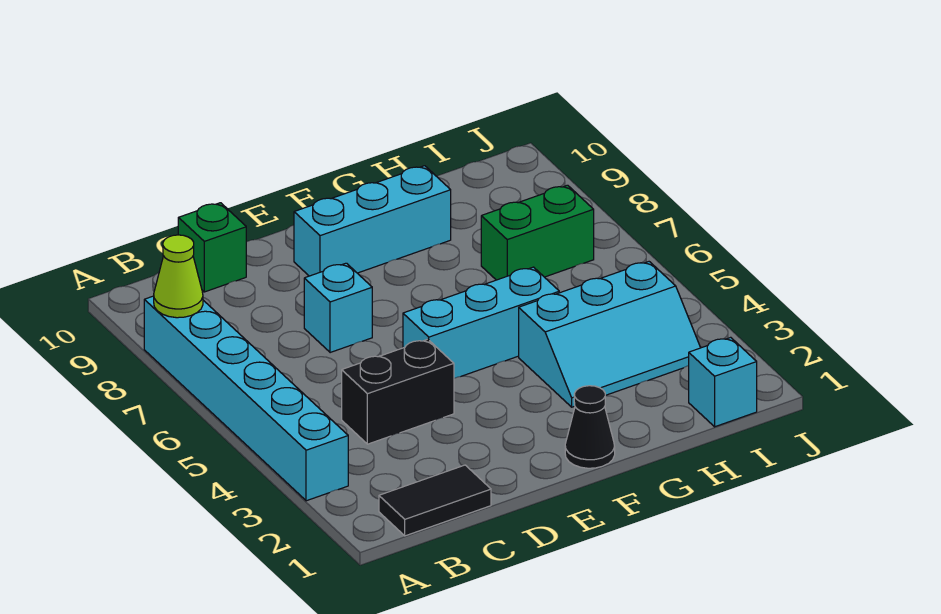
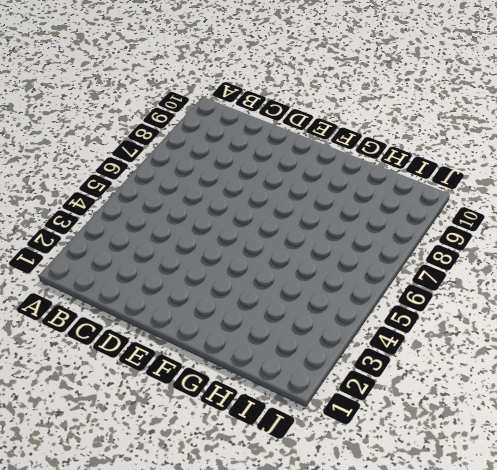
none -> cyan brick A3:A8 level 1
none -> black tile B1:C1 level 1
none -> black brick C4:D4 level 1

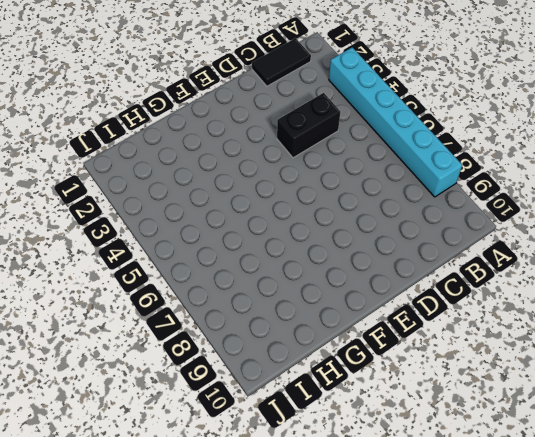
none -> green brick C10 level 1
none -> cyan brick D7 level 1
none -> cyan brick E5:G5 level 1

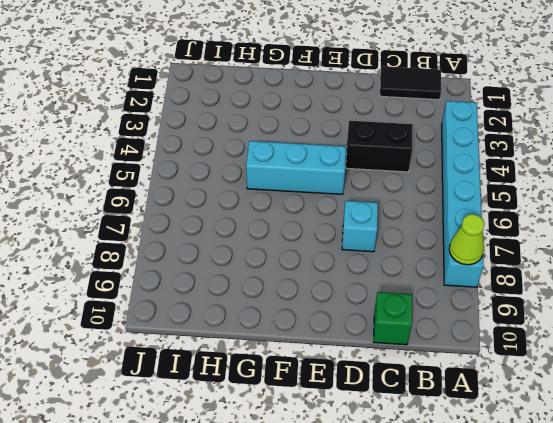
none -> cyan brick E9:G9 level 1
none -> black cone F1 level 1
none -> cyan slope G3:I4 level 1 top 4

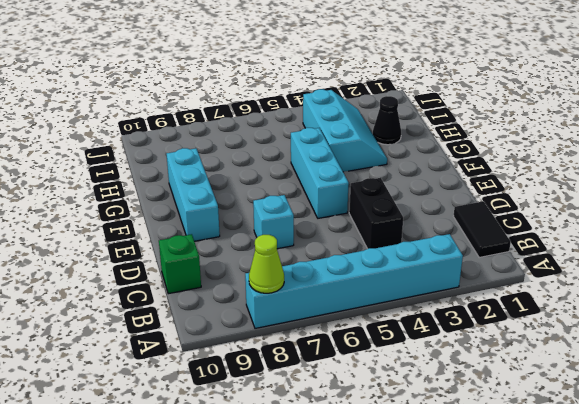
black cone H2 level 1 -> black cone F1 level 1
none -> green brick H7:I7 level 1
none -> cyan brick I1 level 1

